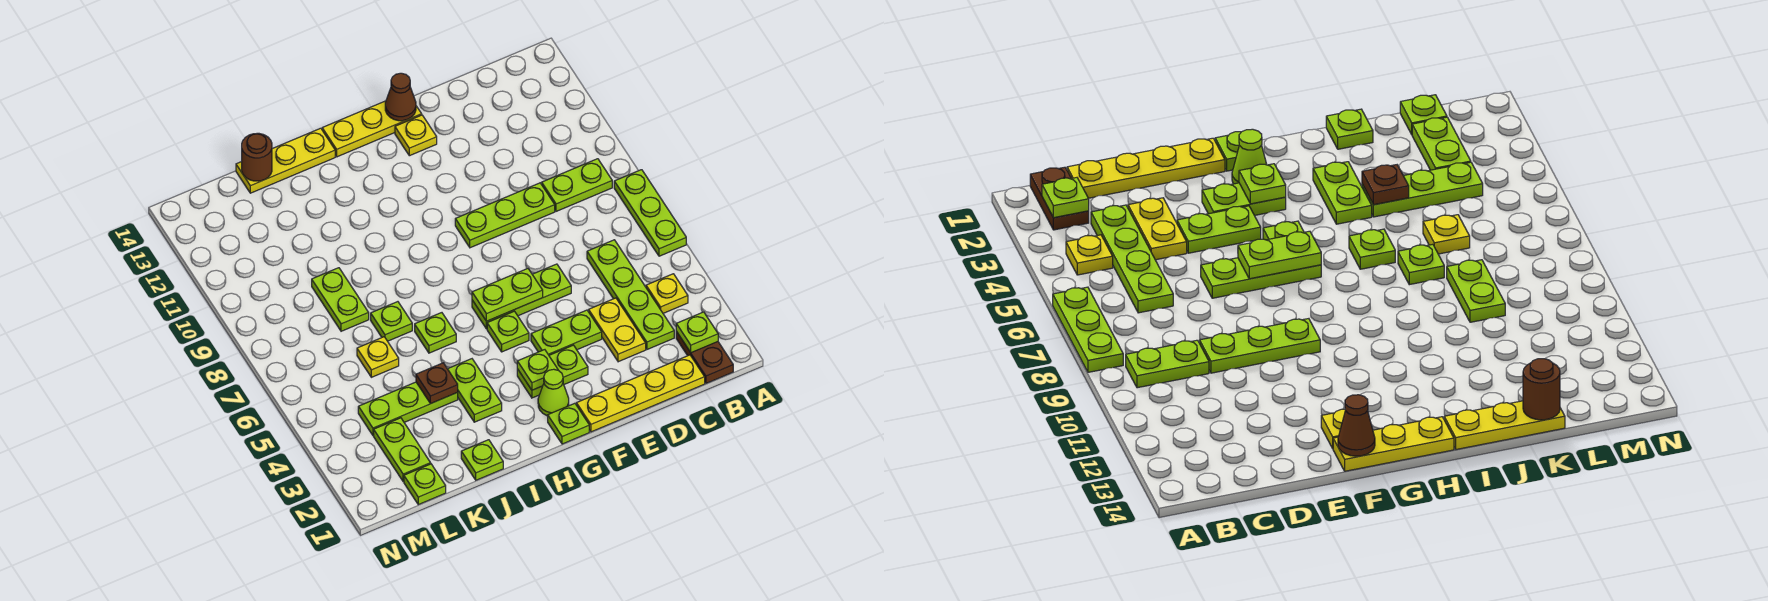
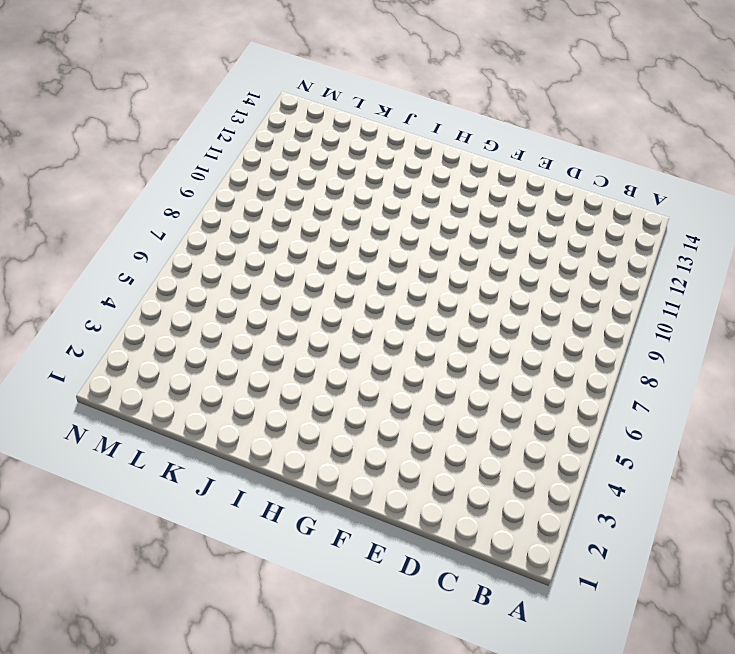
none -> lime plate A6:A8 level 1
none -> brown plate B1:B2 level 1
none -> yellow plate B4 level 1
none -> lime plate B9:C9 level 1

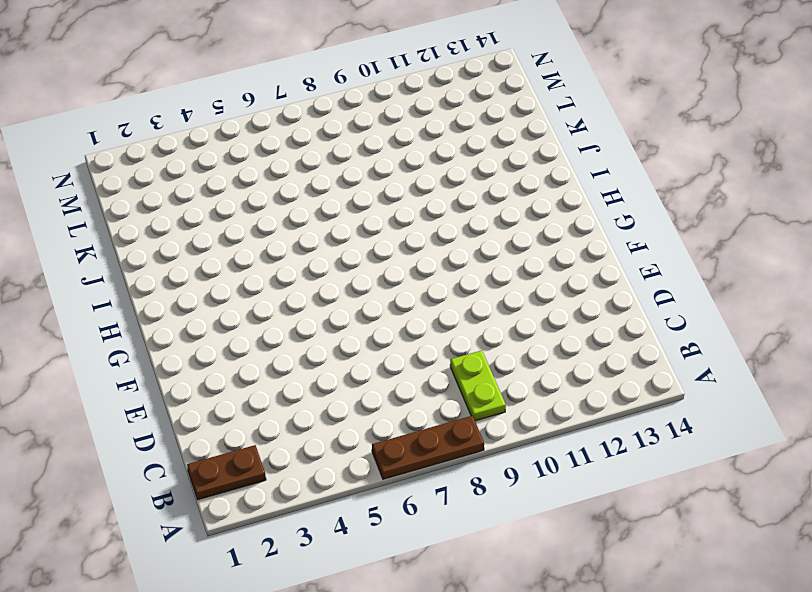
brown plate A6:A8 level 1 -> lime plate A6:A8 level 1
none -> yellow plate B4 level 1
none -> yellow plate C1:F1 level 1
none -> lime plate C3:C6 level 1
none -> yellow plate D3:D4 level 1

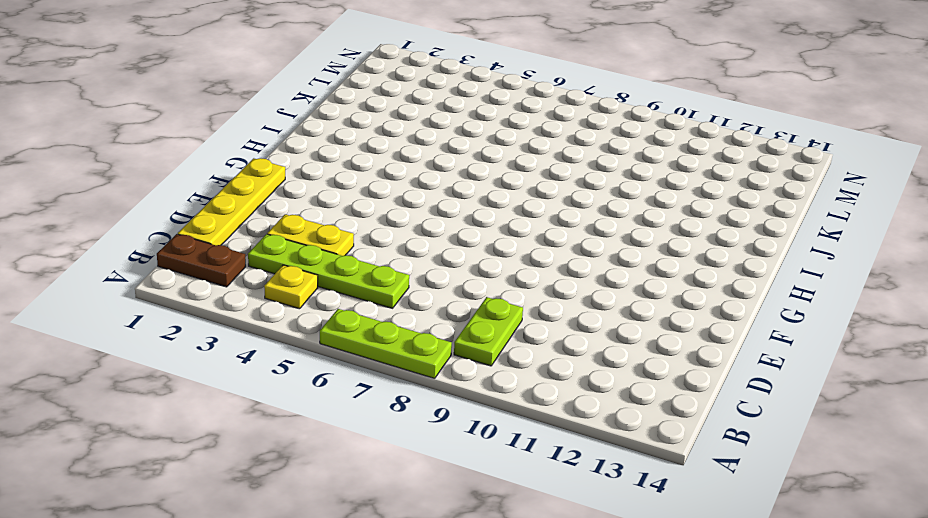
none -> lime plate D9:F9 level 1
none -> lime plate E4:F4 level 1
none -> lime plate E6:G6 level 1
none -> lime plate F3:G3 level 1

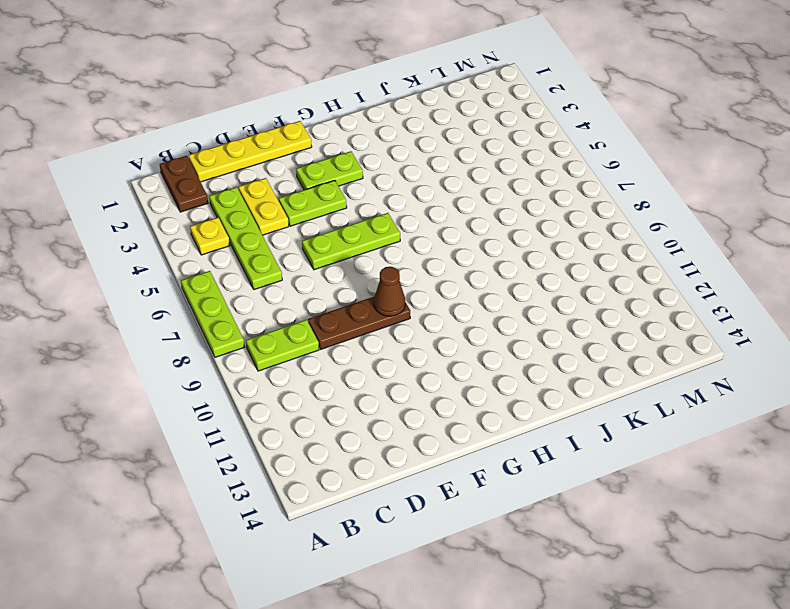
brown plate D9:F9 level 1 -> lime plate D9:F9 level 1
brown cone F9 level 2 -> brown cone F14 level 2
none -> yellow plate F13 level 1
none -> yellow plate F14:H14 level 1
none -> lime plate G1 level 1
none -> lime cone G2 level 1

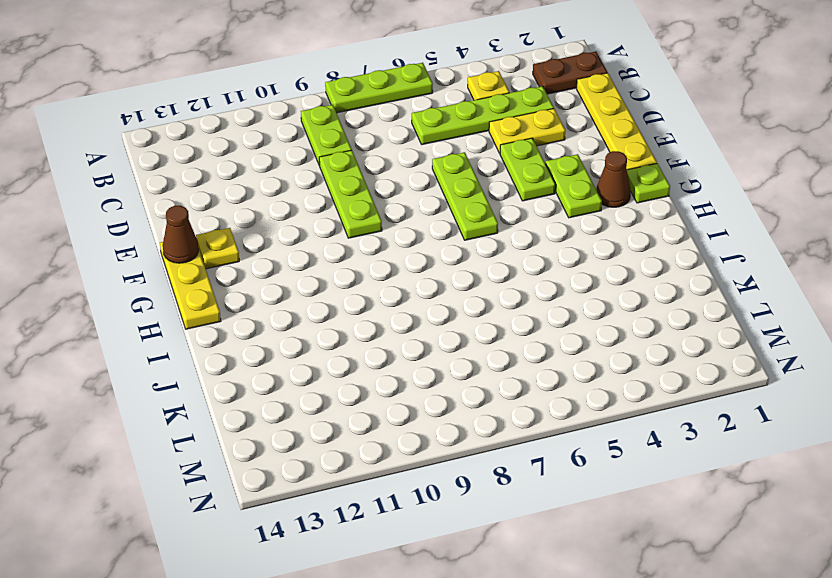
brown cone G2 level 1 -> lime cone G2 level 1
none -> lime plate G5 level 1
none -> lime plate I3:I4 level 1
none -> lime plate I6 level 1
none -> yellow plate I14:K14 level 1

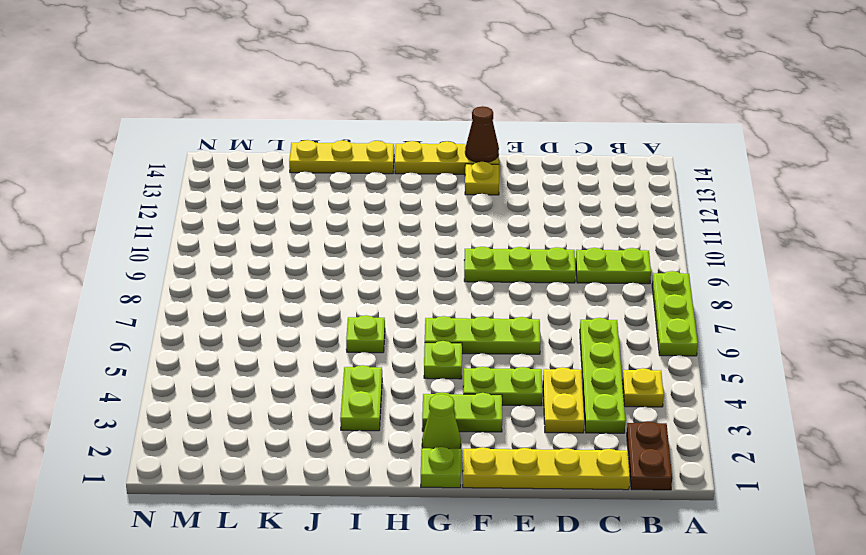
none -> lime plate J1 level 1
none -> lime plate J4:L4 level 1
none -> lime plate J7 level 1
none -> yellow plate K6 level 1

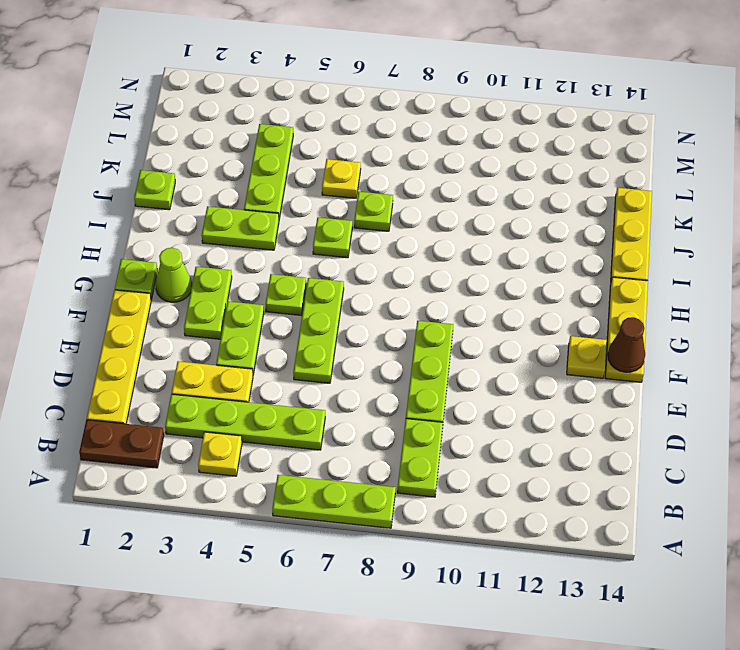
none -> lime plate K8:K9 level 1
none -> lime plate L1 level 1
none -> lime plate L2:L3 level 1
none -> lime plate B2 level 2

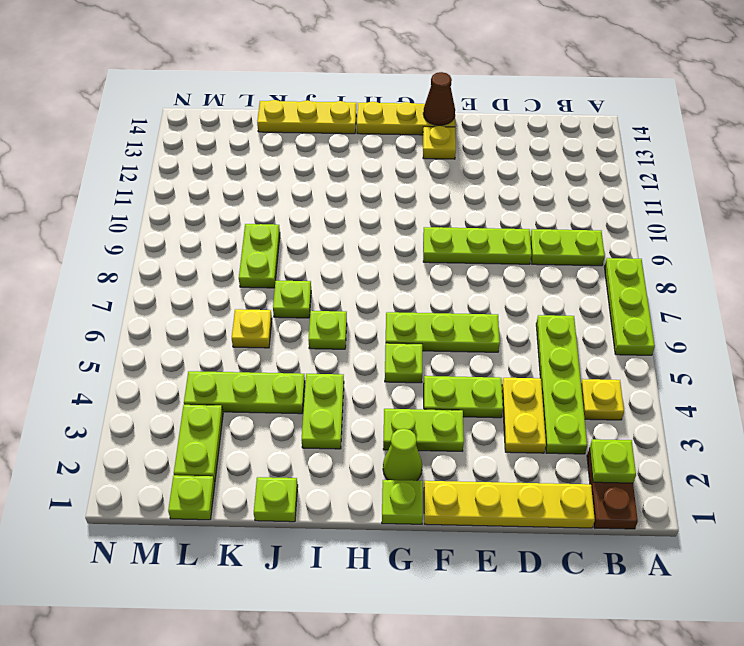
none -> lime plate F6:G6 level 2
none -> lime plate G3 level 2
none -> brown plate J4 level 2
none -> brown round brick K14 level 2

